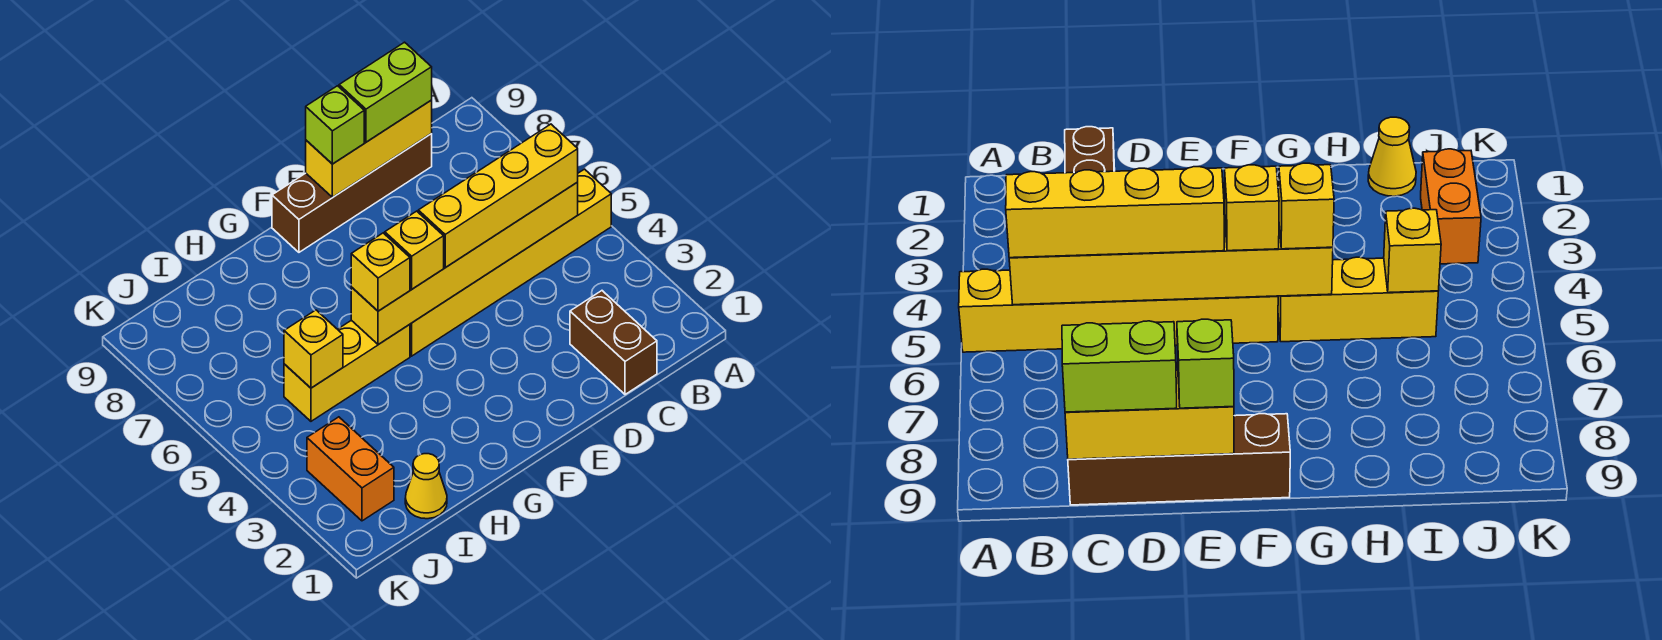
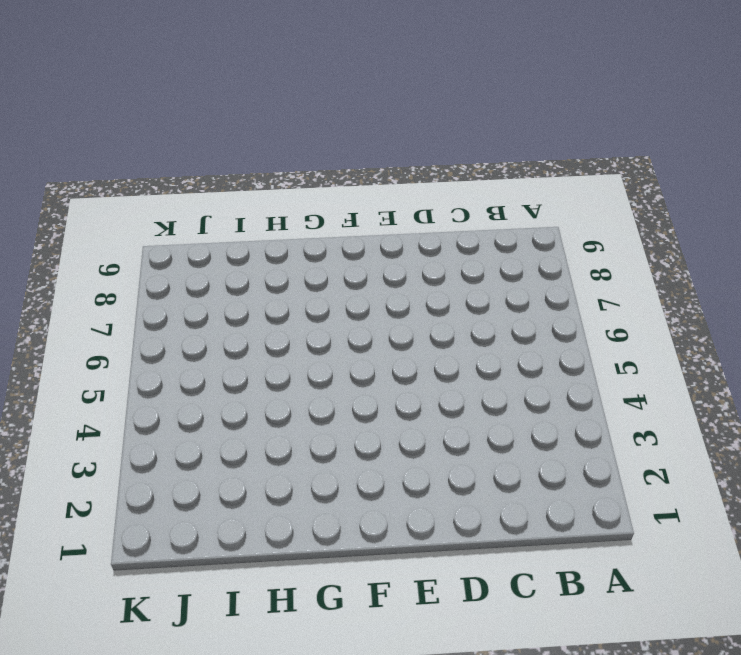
none -> yellow brick A5:F5 level 1
none -> brown brick C1:C2 level 1
none -> brown brick C9:F9 level 1

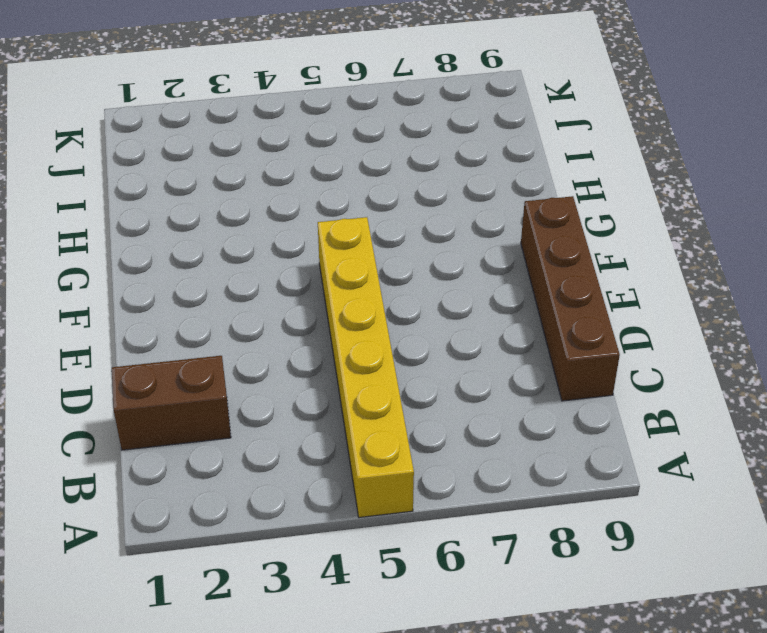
none -> yellow brick G5:I5 level 1
none -> yellow cone I1 level 1
none -> orange brick J2:J3 level 1

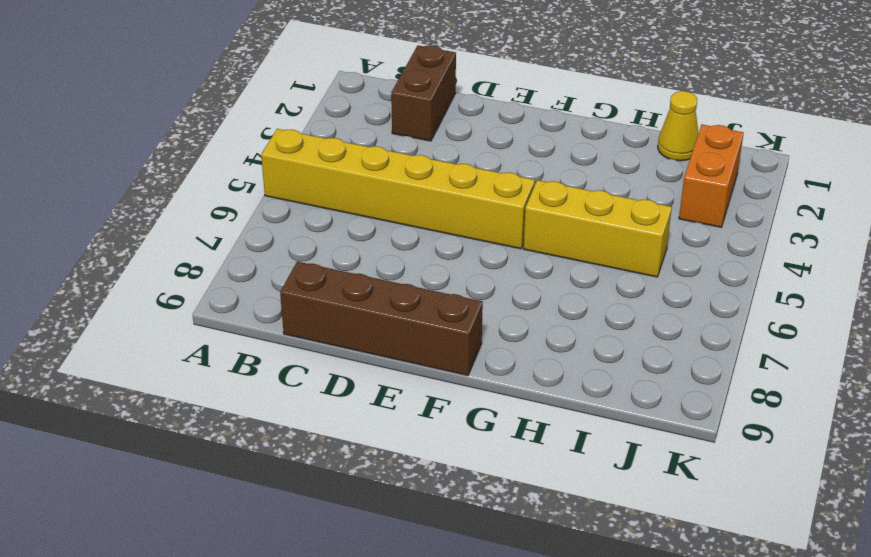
none -> yellow brick B5:G5 level 2
none -> yellow brick C9:E9 level 2
none -> yellow brick I5 level 2

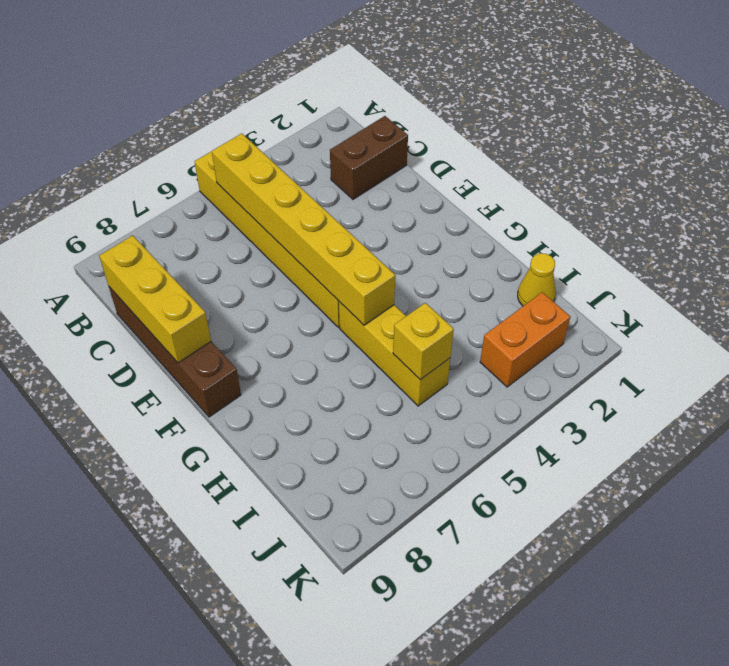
none -> yellow brick B5:E5 level 3
none -> lime brick C9:D9 level 3
none -> lime brick E9 level 3

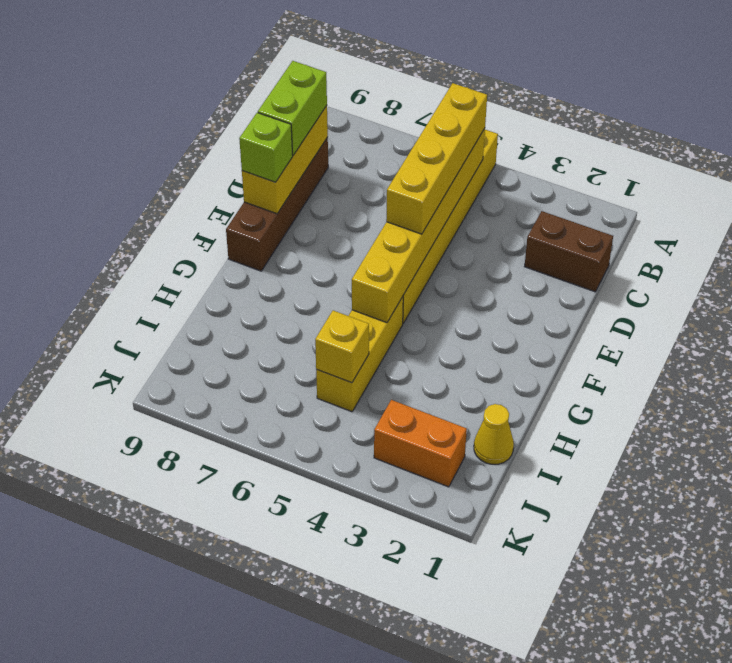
none -> yellow brick F5 level 3
none -> yellow brick G5 level 3

